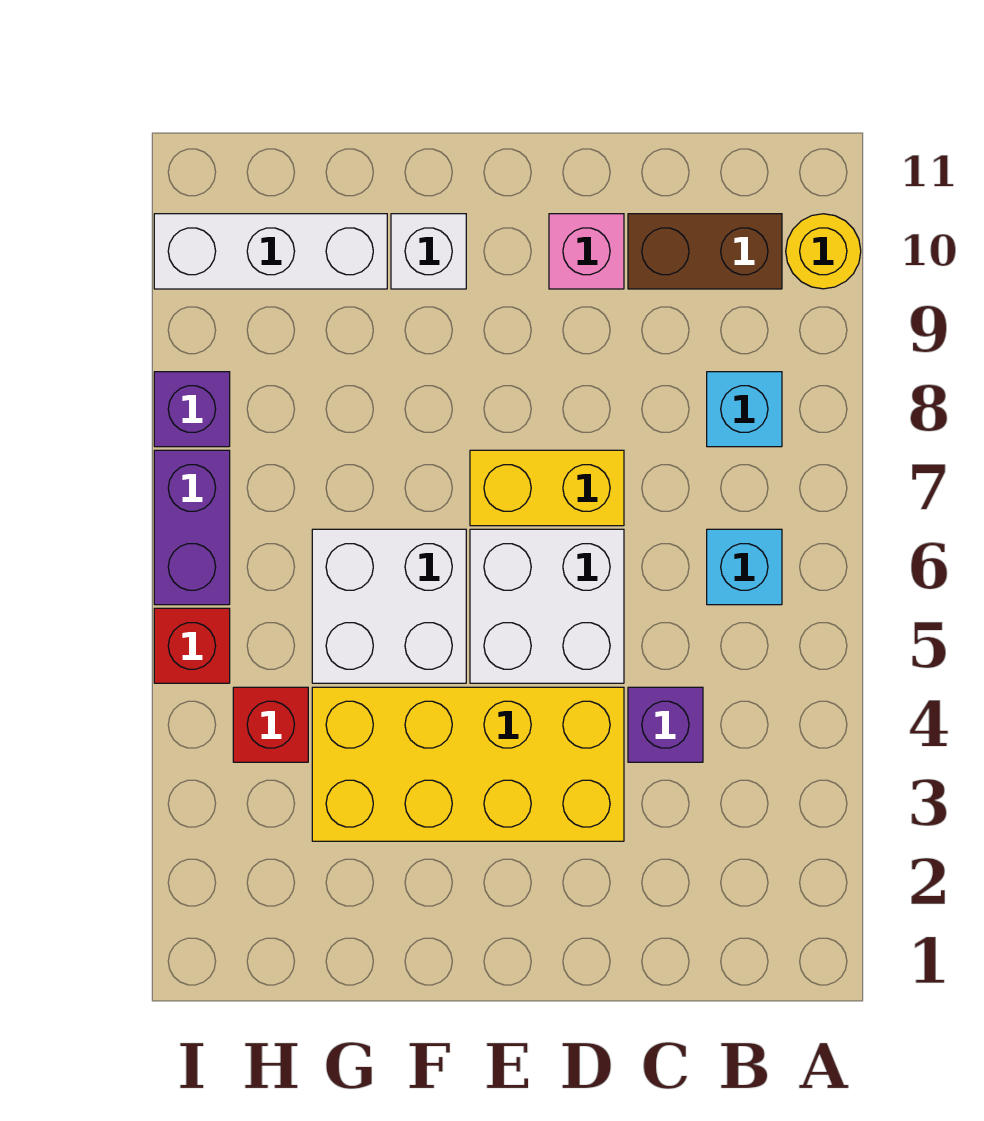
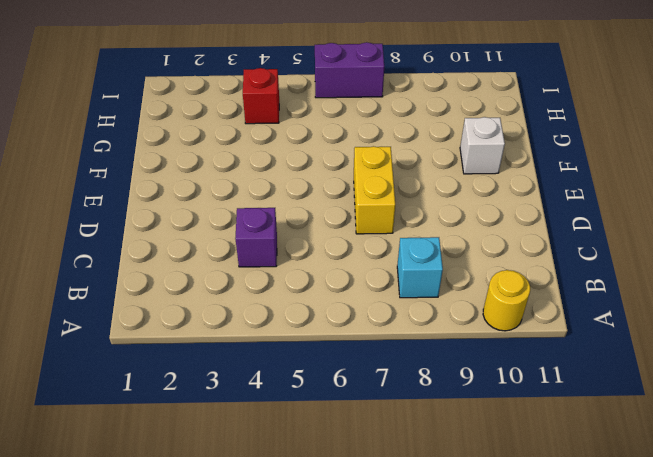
none -> cyan brick B6 level 1
none -> brown brick B10:C10 level 1
none -> yellow brick D3:G4 level 1

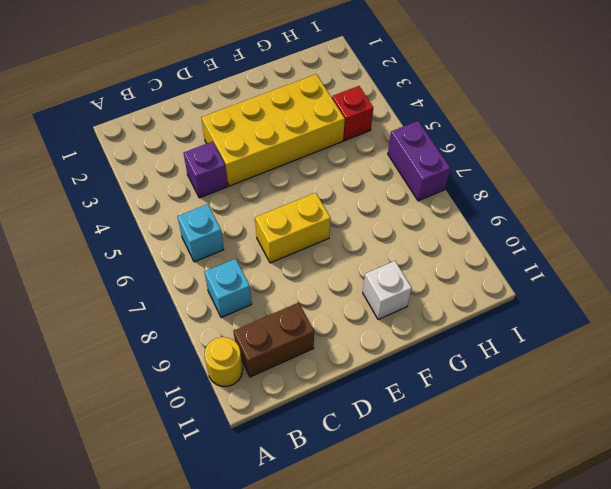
none -> white brick D5:E6 level 1
none -> pink brick D10 level 1
none -> white brick F5:G6 level 1

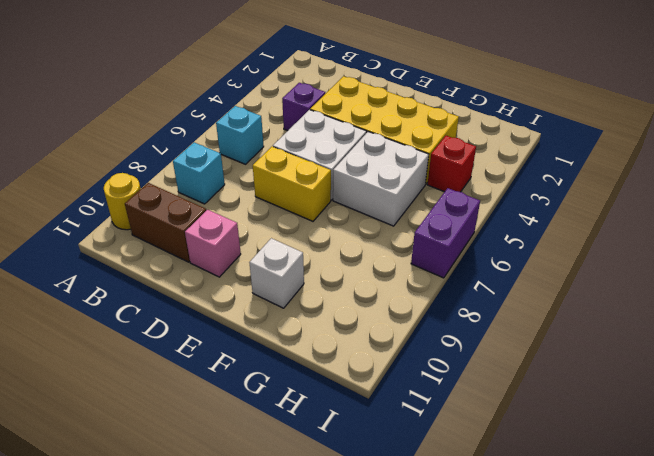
none -> white brick G10:I10 level 1
none -> red brick I5 level 1
none -> purple brick I8 level 1

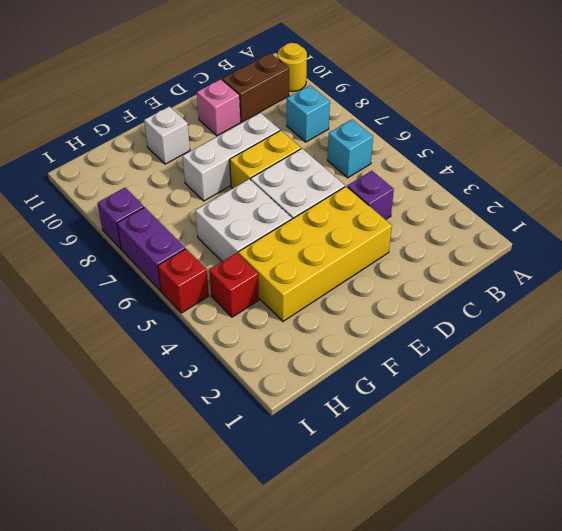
white brick D8:F8 level 1 -> white brick G10:I10 level 1

